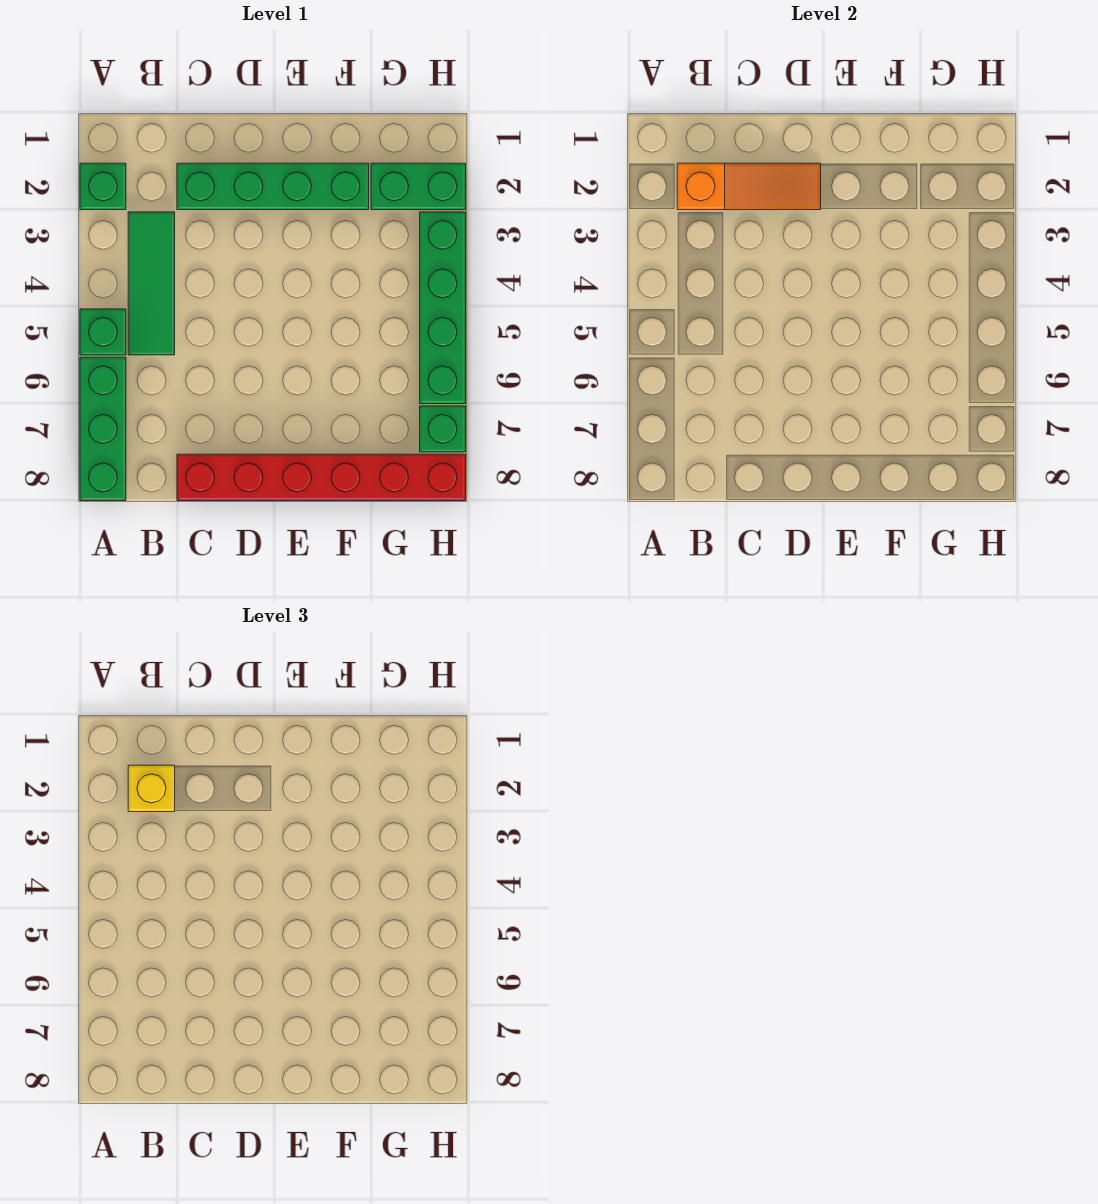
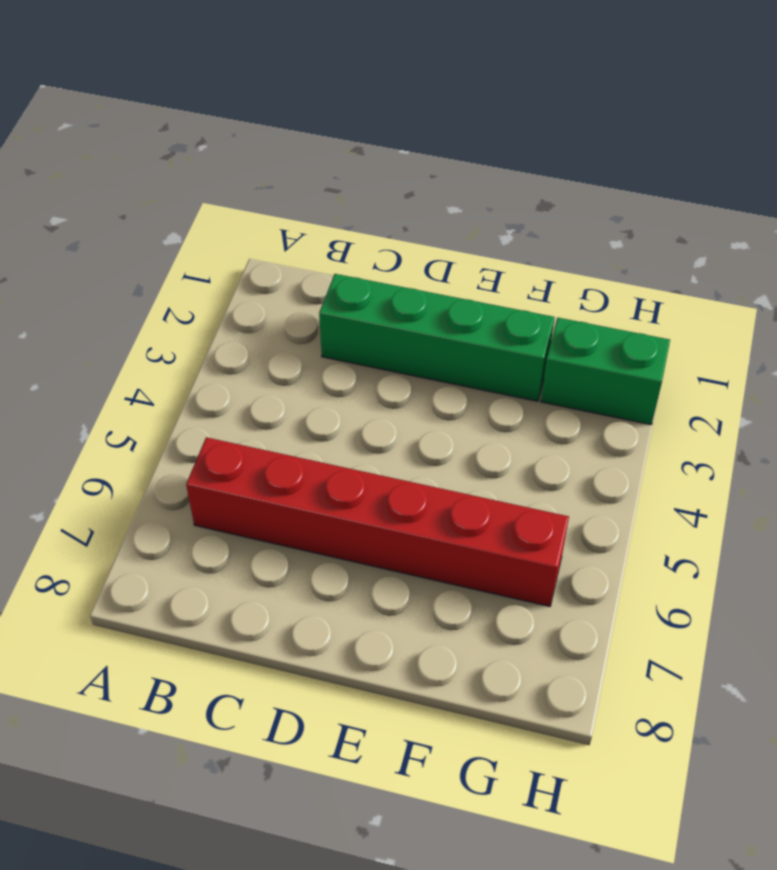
red brick B6:G6 level 1 -> red brick C8:H8 level 1
none -> green brick A2 level 1
none -> green brick A5 level 1

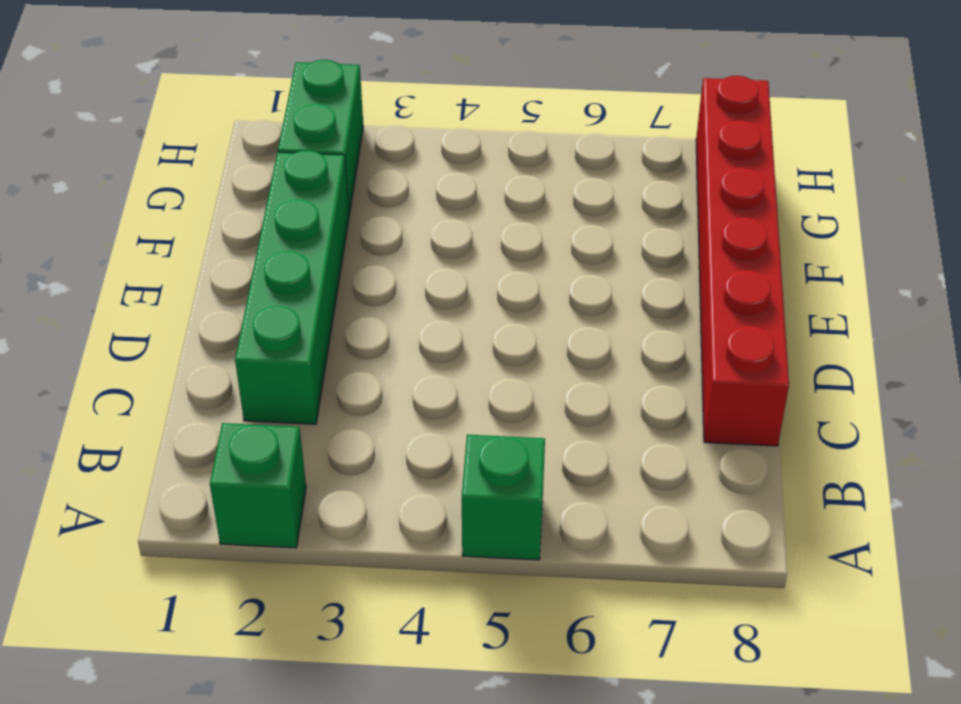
none -> green brick A6:A8 level 1
none -> green tile B3:B5 level 1

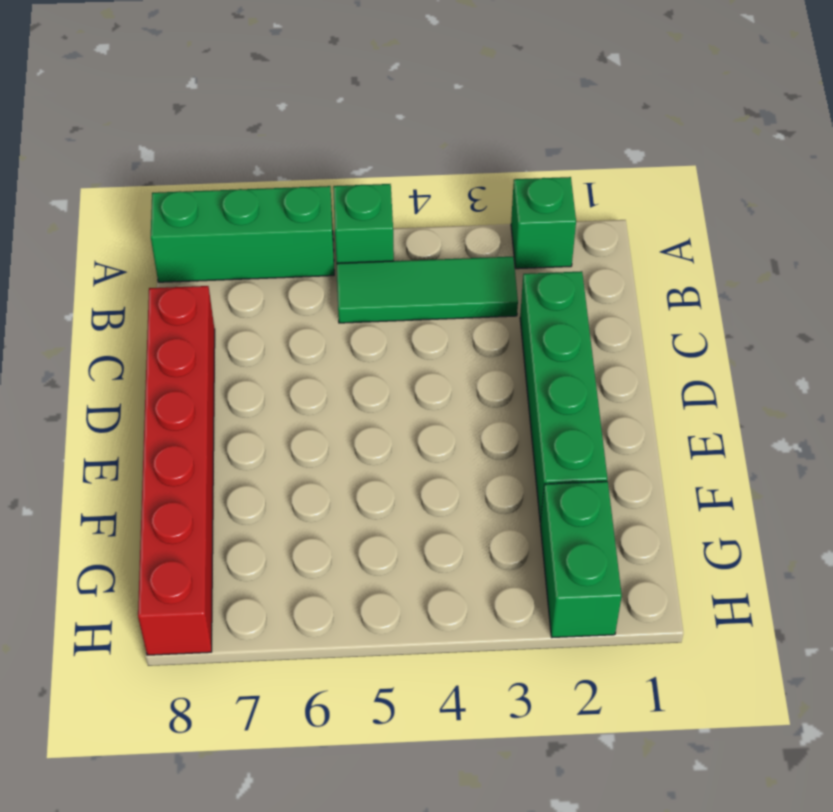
none -> green brick H3:H6 level 1
none -> green brick H7 level 1

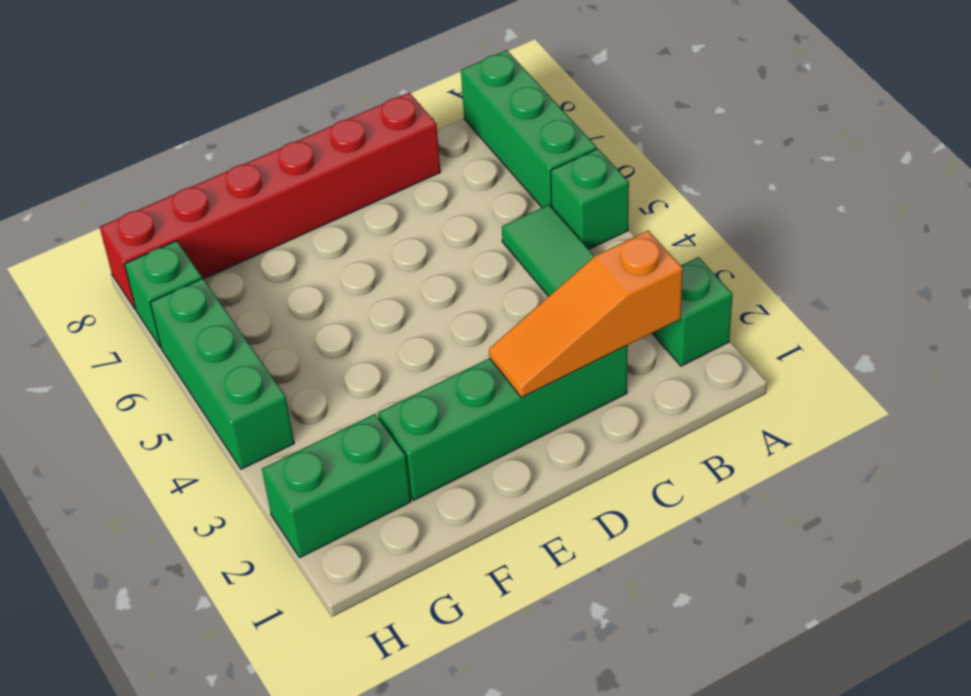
green brick H4:H6 level 1 -> green brick H3:H6 level 1
none -> yellow brick B2 level 3

